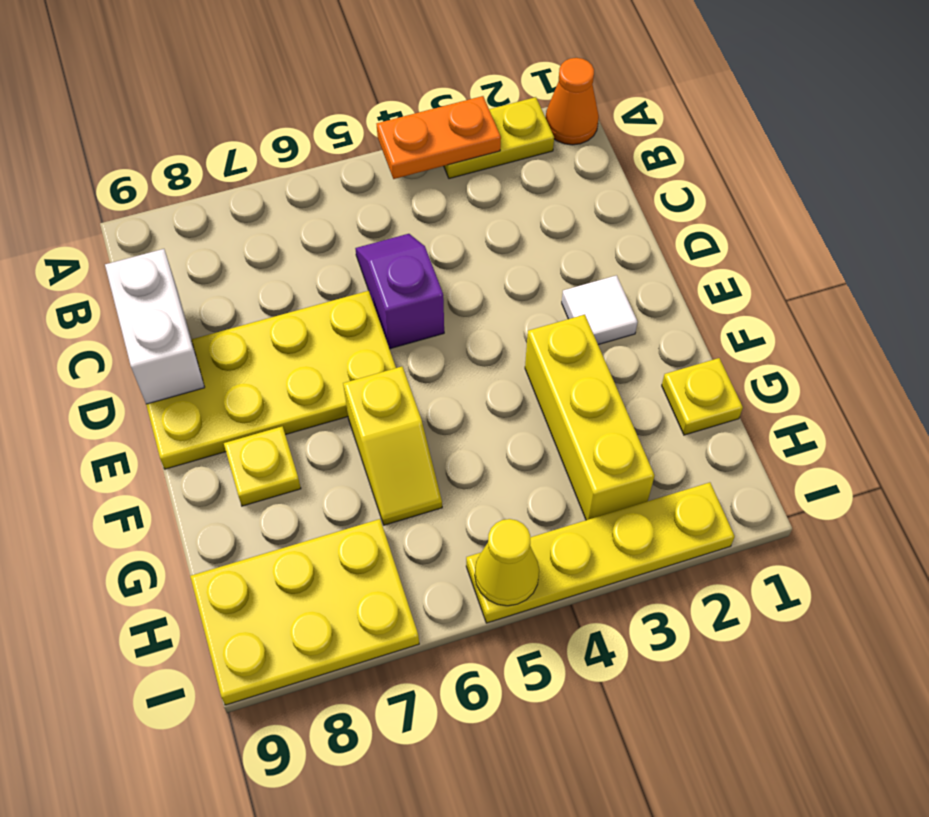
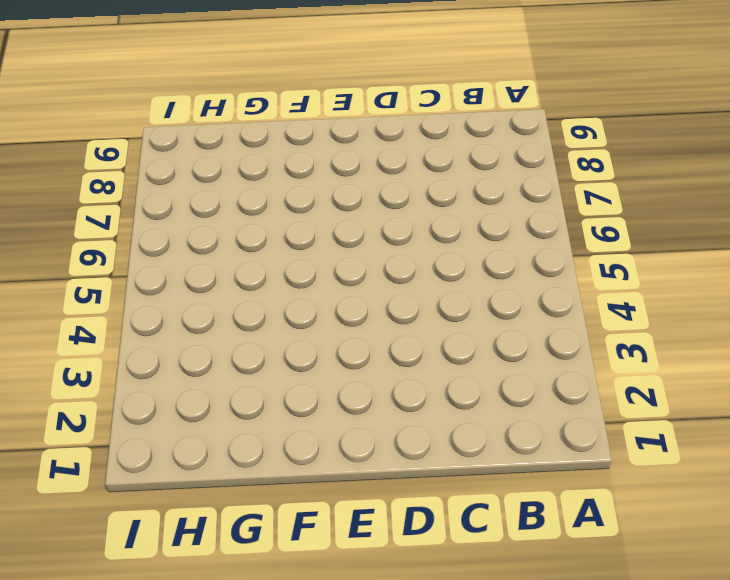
none -> orange cone A1 level 1
none -> yellow plate A2:A3 level 1
none -> purple slope C5:D5 level 1 top D

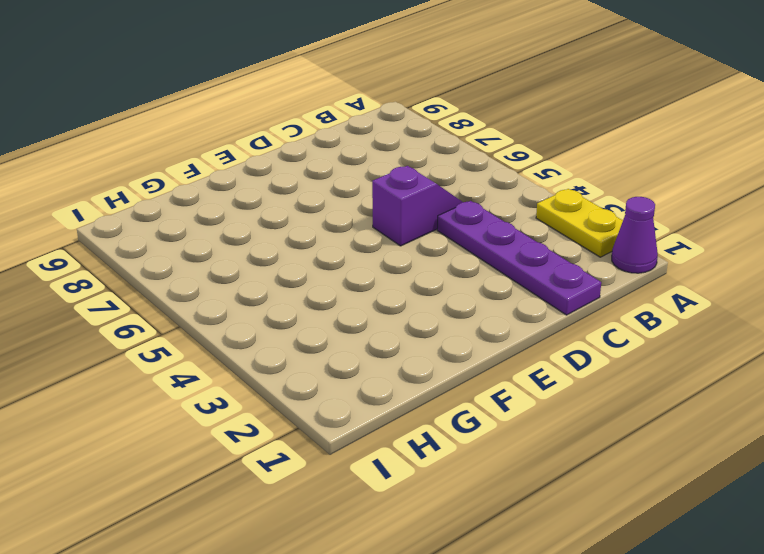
purple cone A1 level 1 -> orange cone A1 level 1
purple plate C1:C4 level 1 -> none
none -> yellow plate D6:E9 level 1
none -> white tile E2 level 1
none -> yellow brick F3:H3 level 1

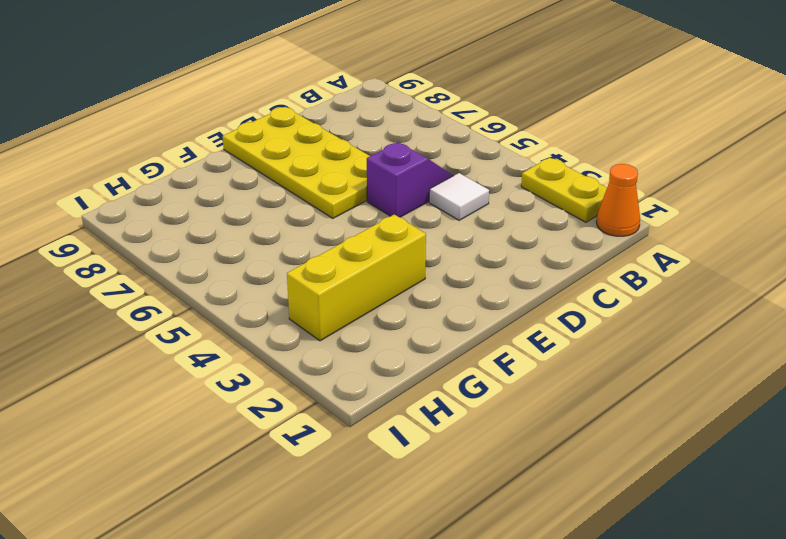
white tile C4 level 1 -> white tile E2 level 1
none -> yellow slope F6:G6 level 1 top F
none -> yellow plate F8 level 1
none -> yellow plate G1 level 1

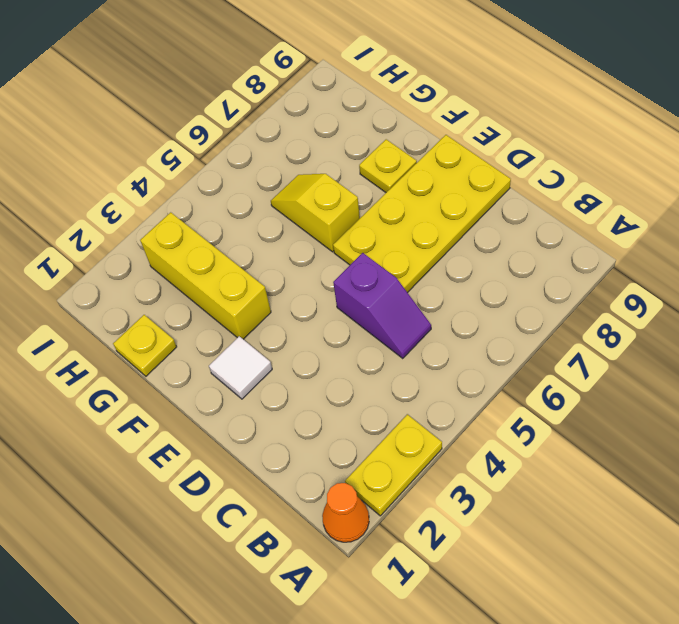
none -> yellow plate H7:I9 level 1
none -> yellow plate I2:I5 level 1
none -> orange plate A3:A4 level 2

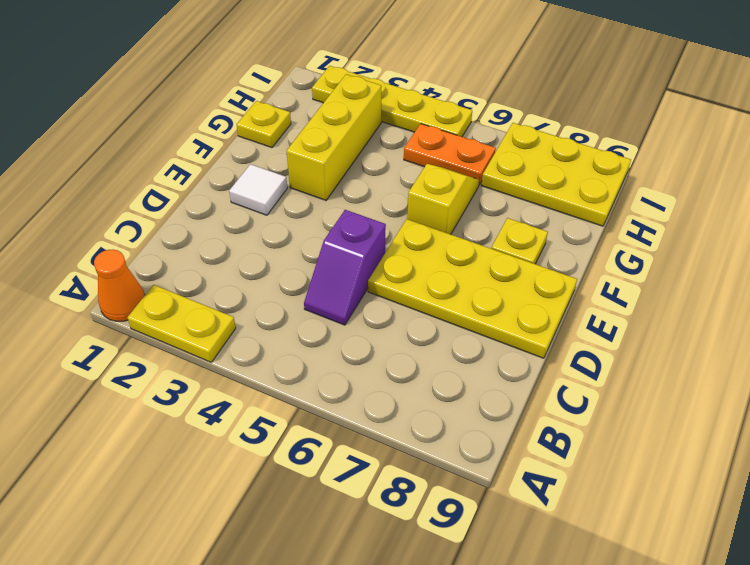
orange plate H5:H6 level 1 -> orange plate A3:A4 level 2
none -> white brick C9:D9 level 2
none -> yellow cone I5 level 2

